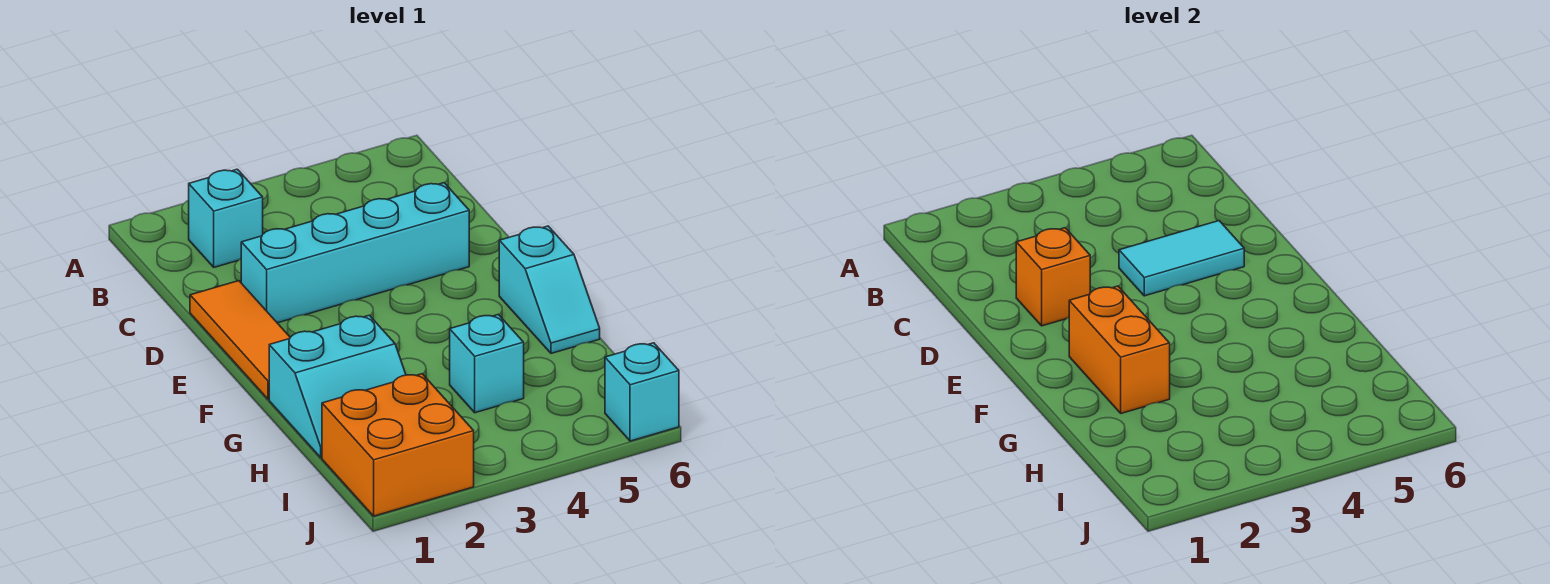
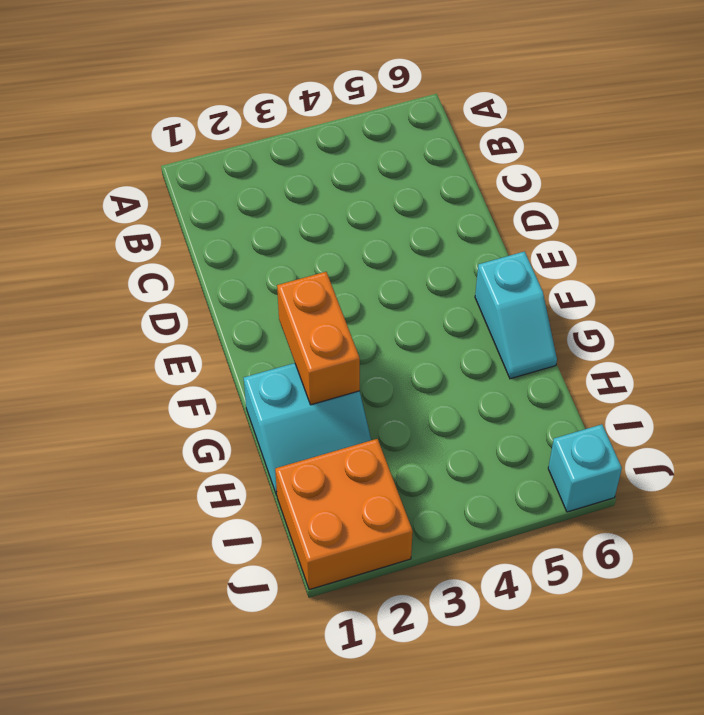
none -> cyan brick B2 level 1
none -> orange tile D1:F1 level 1

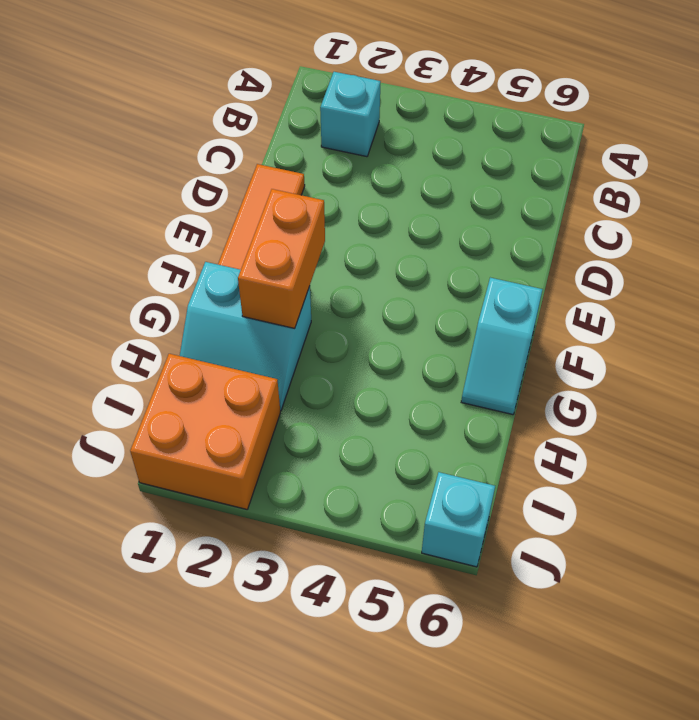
none -> cyan brick D2:D5 level 1
none -> cyan brick H4 level 1

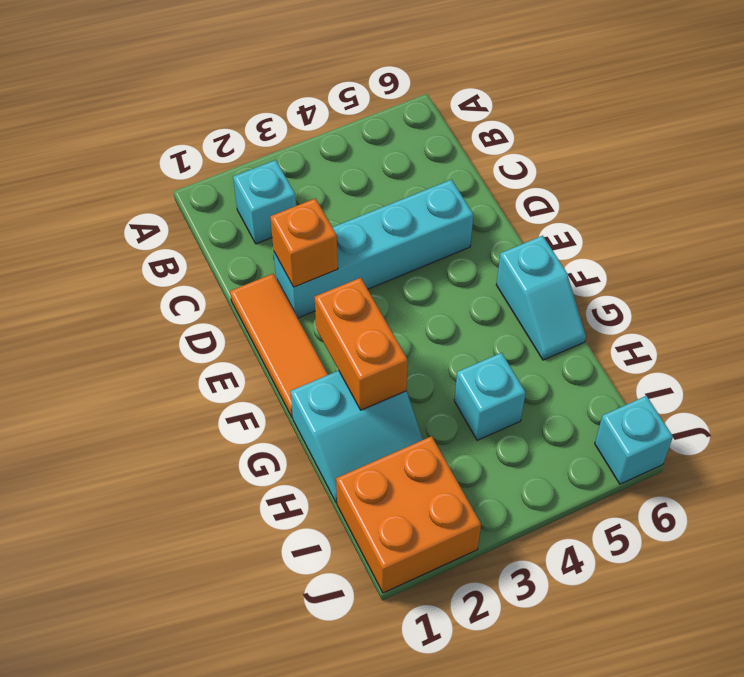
none -> cyan tile D4:D5 level 2

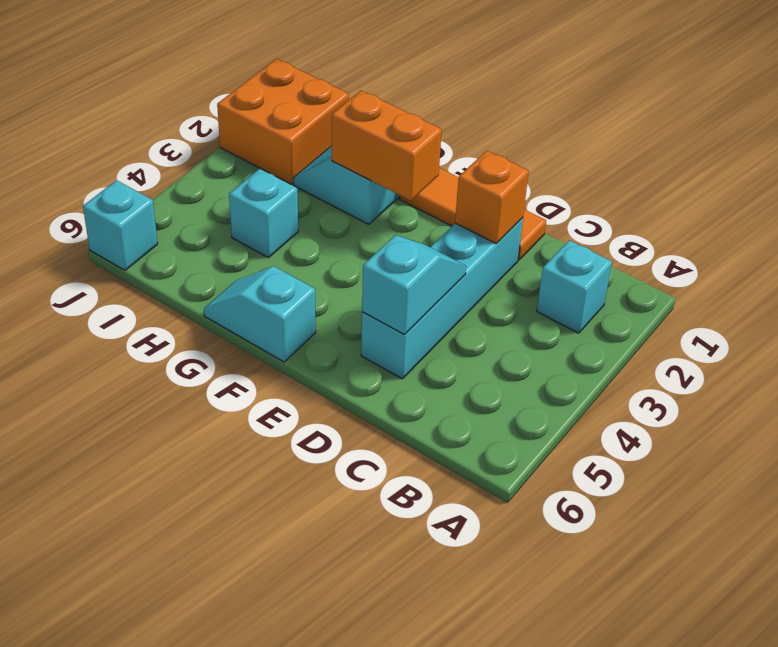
cyan slope D4:D5 level 2 top 5 -> cyan tile D4:D5 level 2

